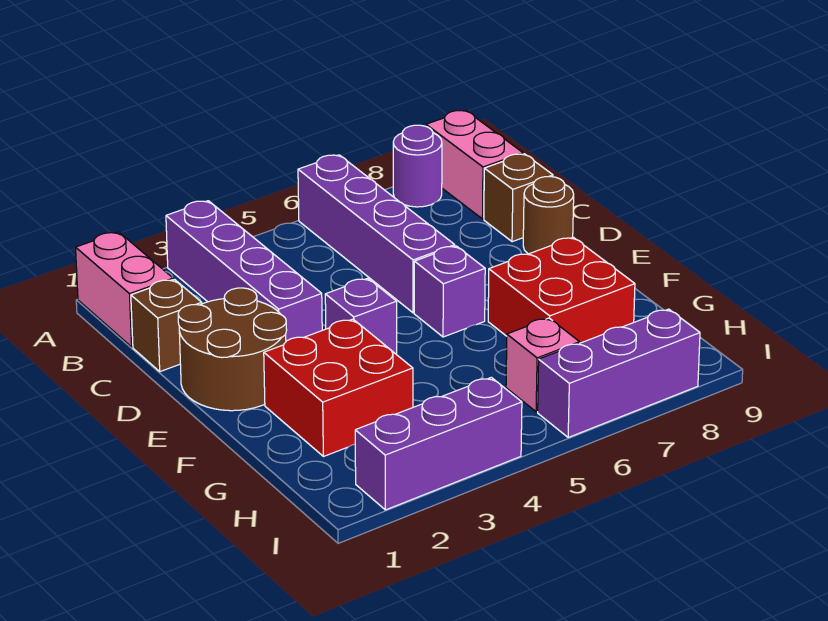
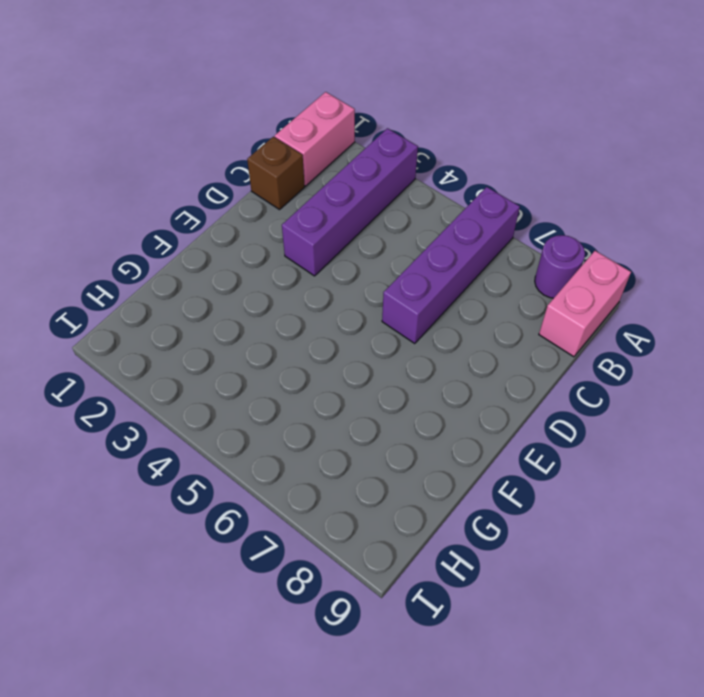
none -> brown brick C9 level 1
none -> brown round brick D1:E2 level 1
none -> brown round brick D9 level 1

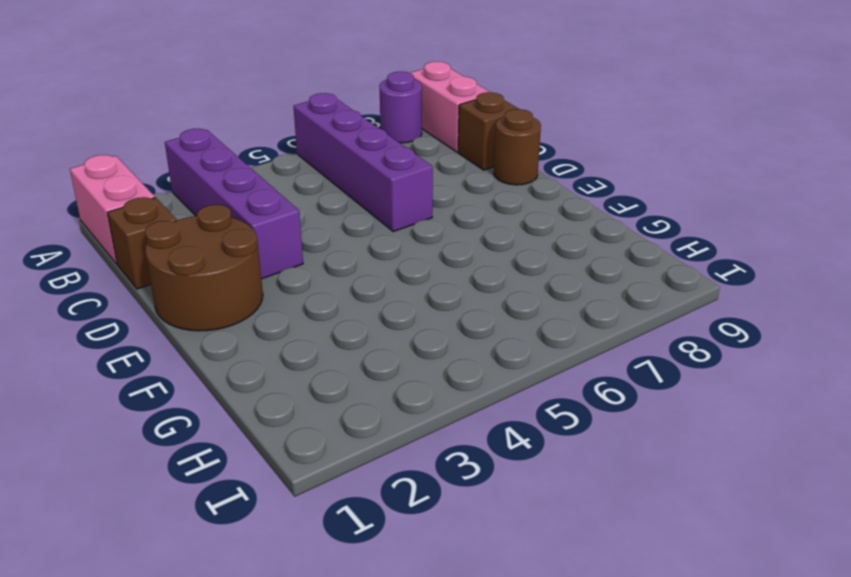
none -> purple brick E4 level 1
none -> purple brick E6 level 1
none -> red brick F2:G3 level 1

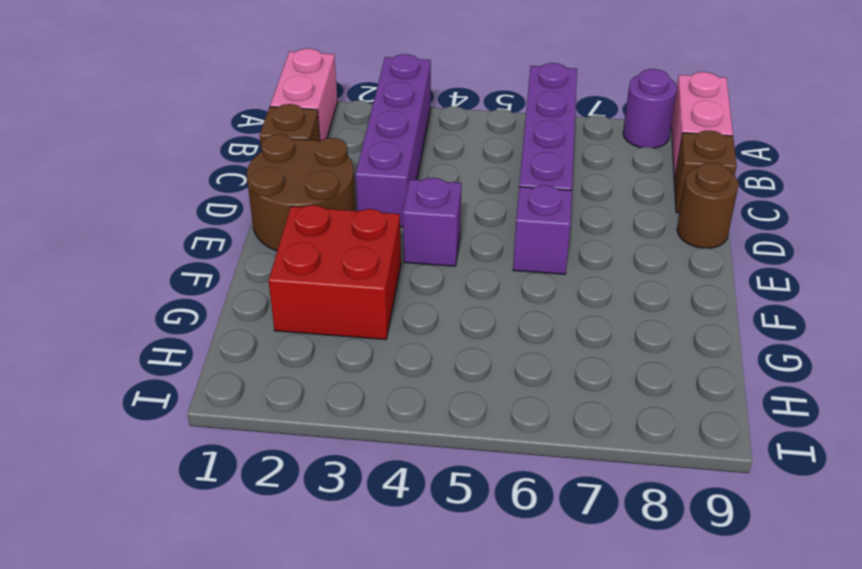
none -> red brick F7:G8 level 1
none -> pink brick H6 level 1
none -> purple brick I2:I4 level 1

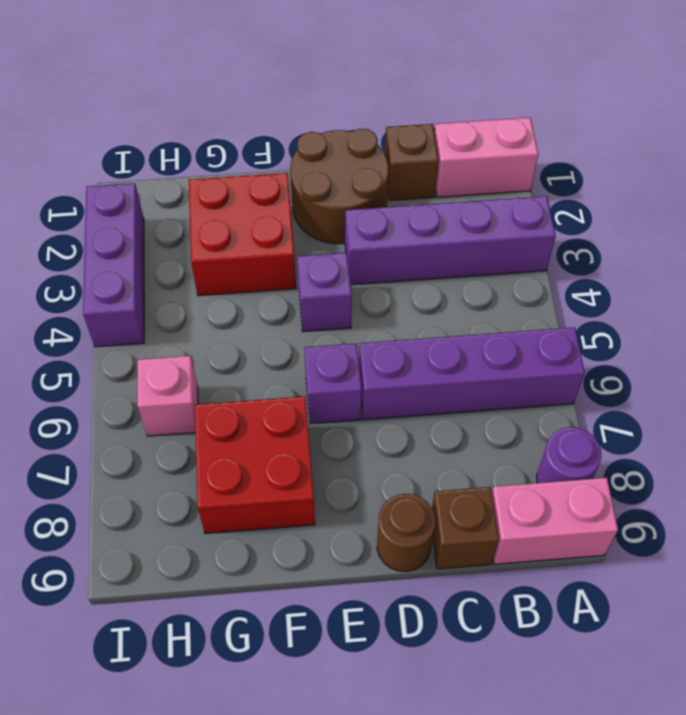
none -> purple brick I6:I8 level 1

